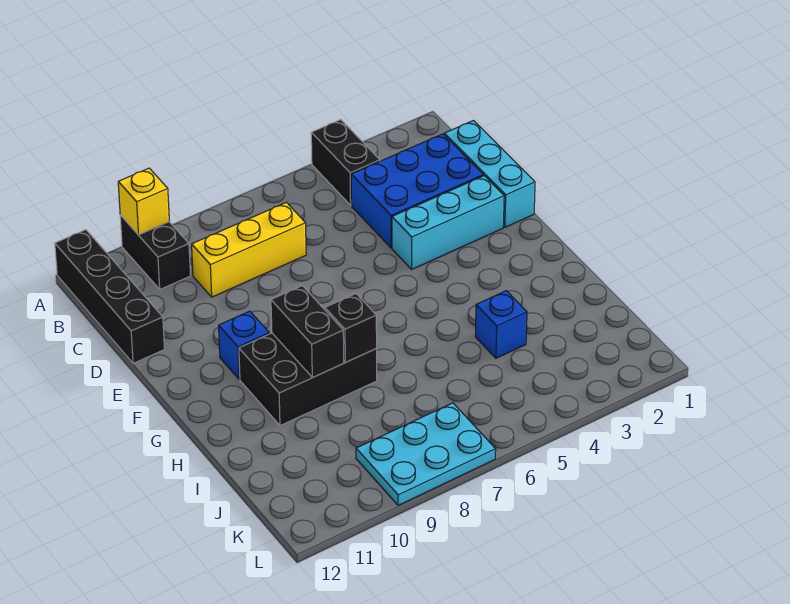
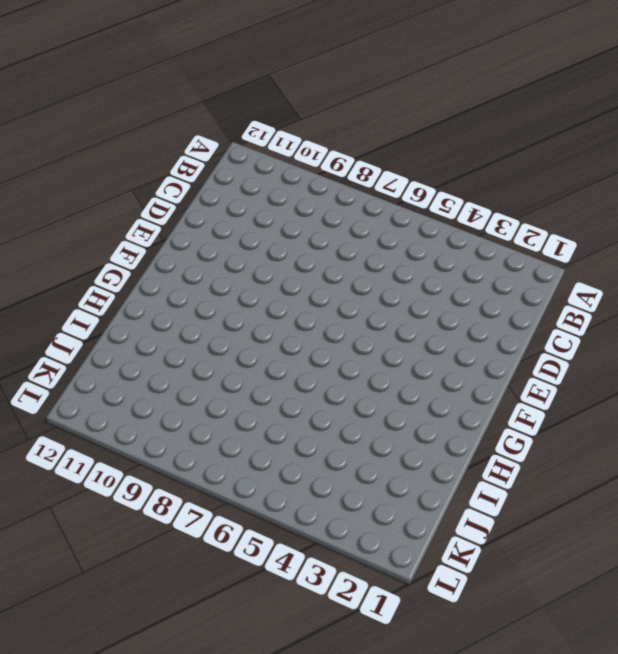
none -> black brick A4:B4 level 1
none -> black brick A10:B10 level 1
none -> black brick A12:D12 level 1

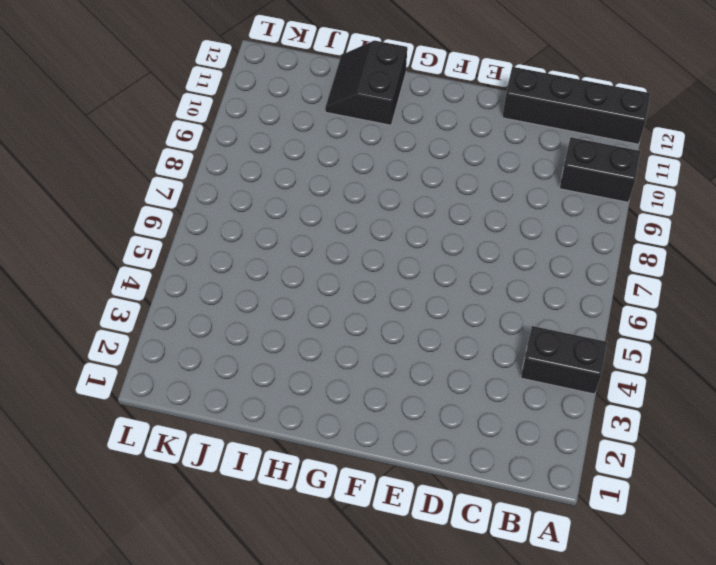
black slope H11:I12 level 1 top H -> none
none -> cyan brick C1:E1 level 1
none -> blue brick C2:D4 level 1
none -> yellow brick C7:C9 level 1

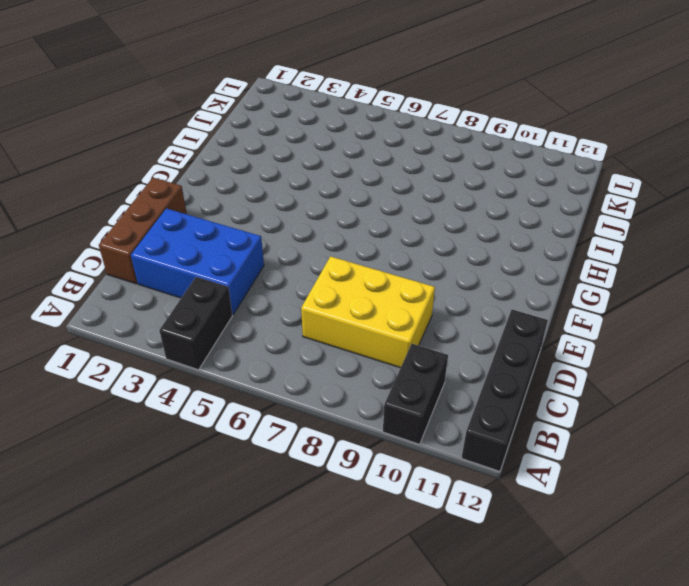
brown brick C1:E1 level 1 -> cyan brick C1:E1 level 1
yellow brick C7:D9 level 1 -> yellow brick C7:C9 level 1
none -> cyan brick E2:E4 level 1
none -> blue brick F10 level 1
none -> black brick G8:H10 level 1

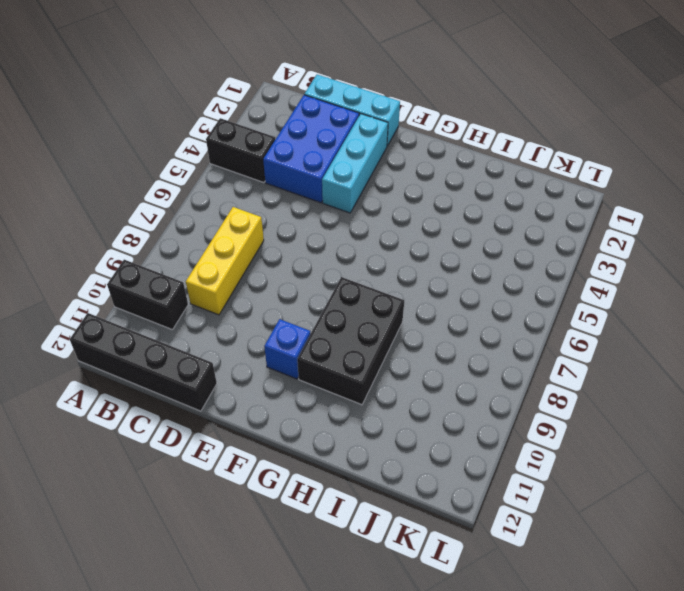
none -> blue brick I4 level 1
none -> cyan plate K7:L9 level 1
none -> yellow brick A10 level 2

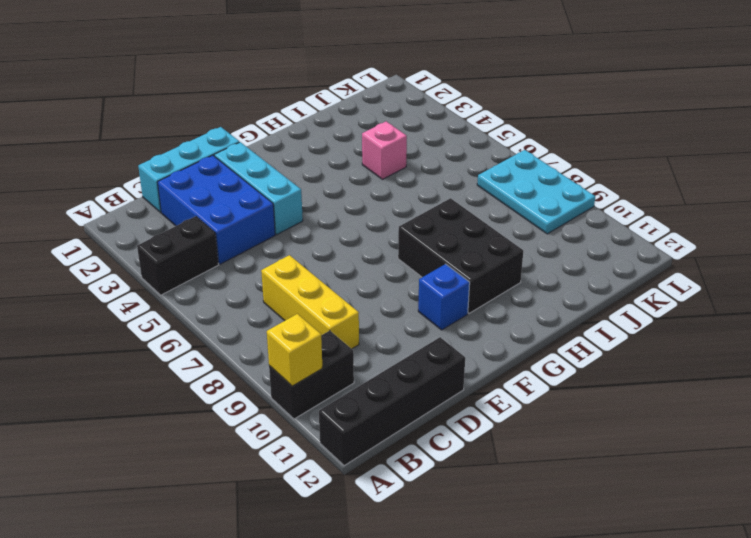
pink brick I4 level 1 -> blue brick I4 level 1
none -> black brick G9:H9 level 2
none -> black brick H8 level 2

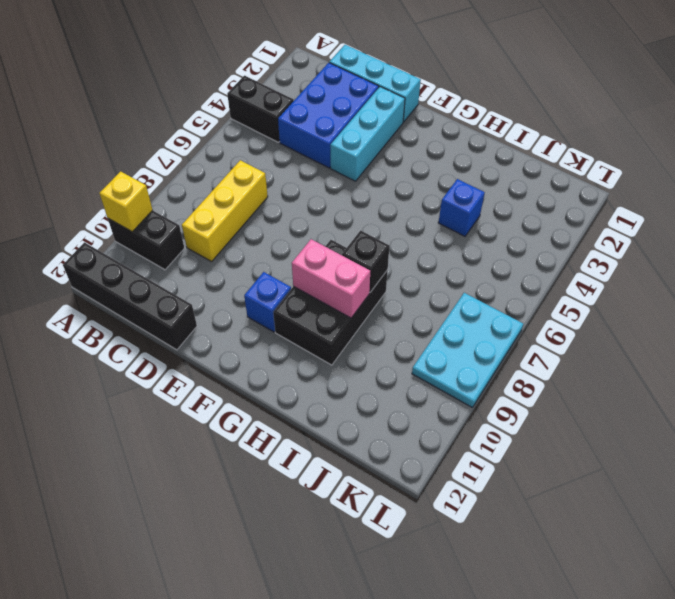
pink brick G9:H9 level 2 -> black brick G9:H9 level 2

